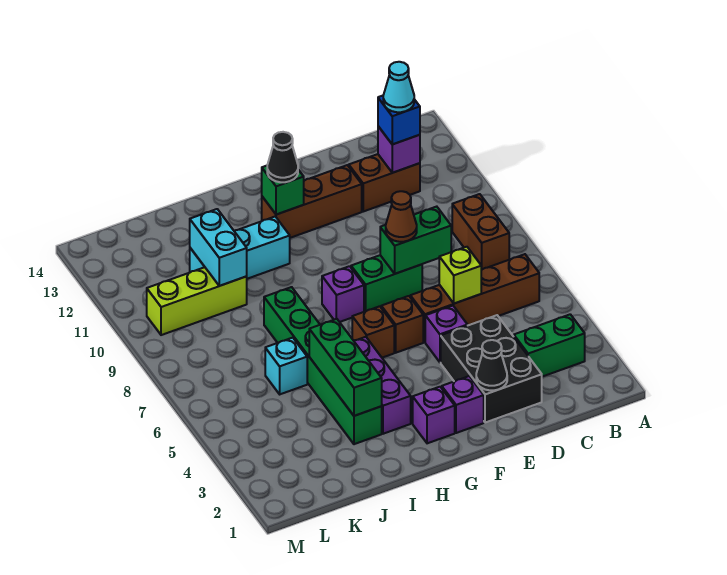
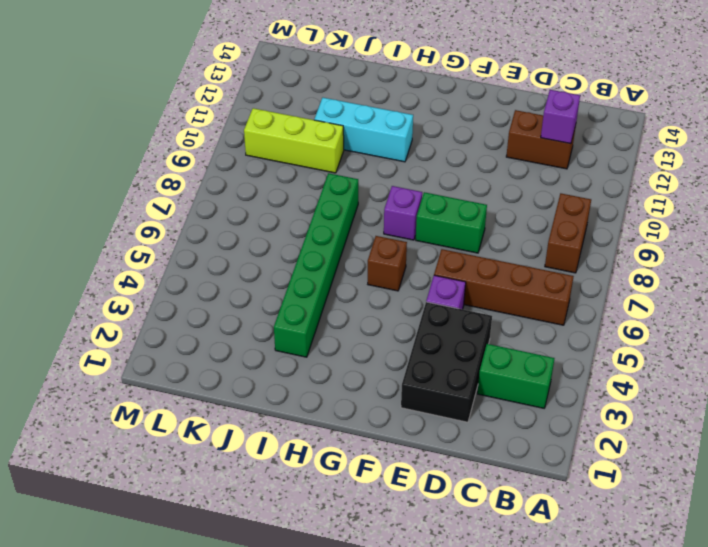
none -> brown brick E12:G12 level 1
none -> purple brick F2 level 1
none -> brown brick F6 level 1

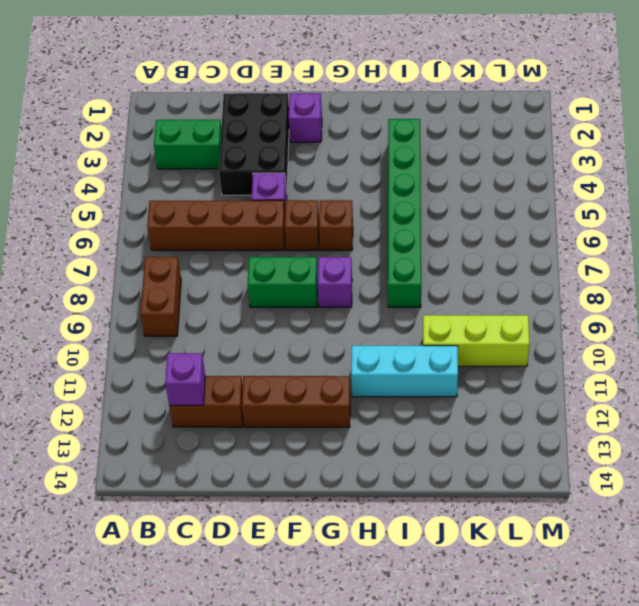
none -> purple brick G2 level 1
none -> purple brick H3:H5 level 1
none -> cyan brick J6 level 1

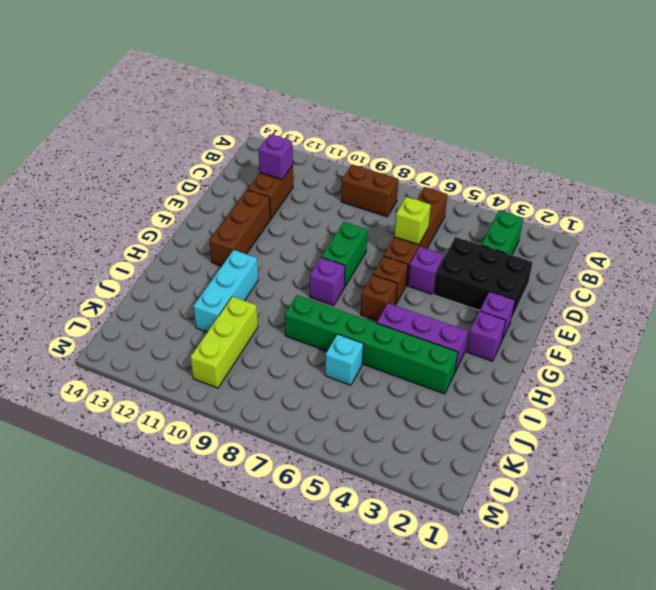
none -> green brick D8:E8 level 2
none -> black cone E2 level 2
none -> green brick G12 level 2

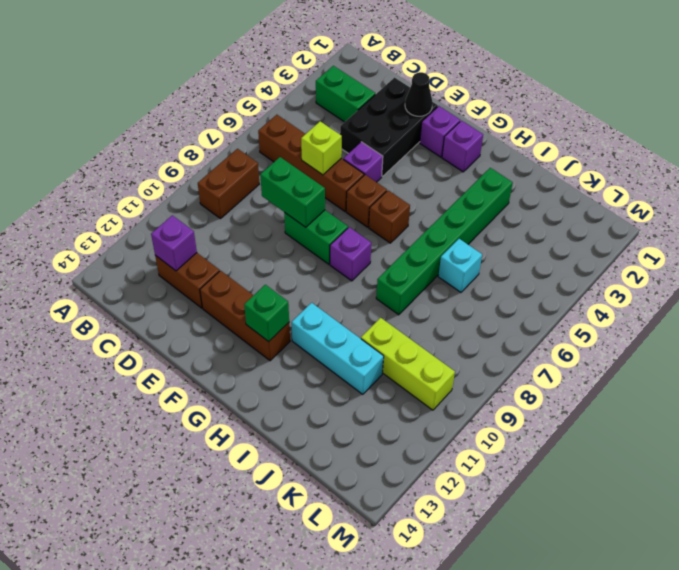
none -> purple brick H3:H5 level 1
none -> green brick I3:I5 level 2
none -> cyan brick J10:J11 level 2

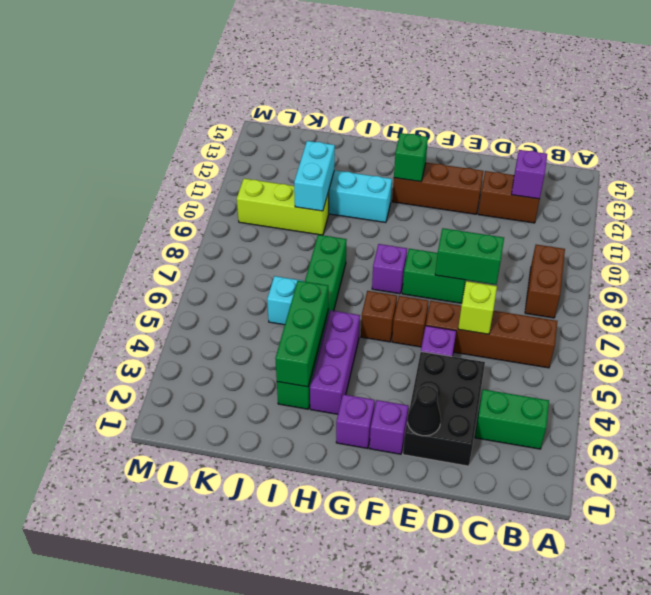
none -> blue brick C12 level 3
none -> brown cone E8 level 3
none -> black cone G12 level 3

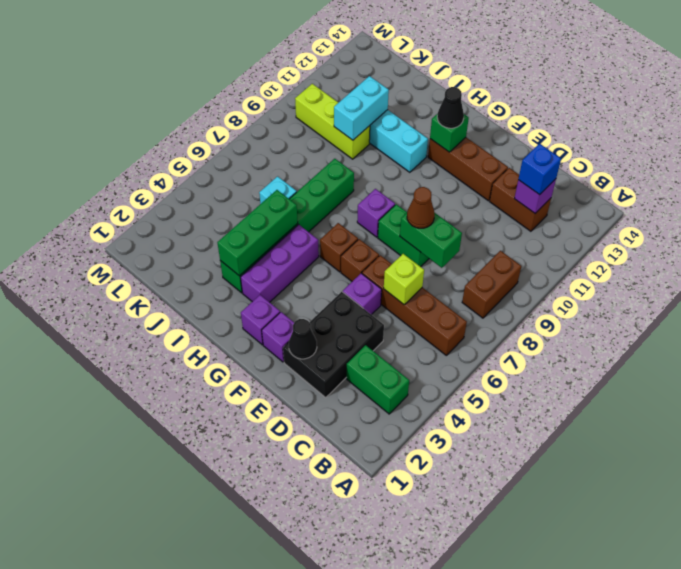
none -> cyan cone C12 level 4

